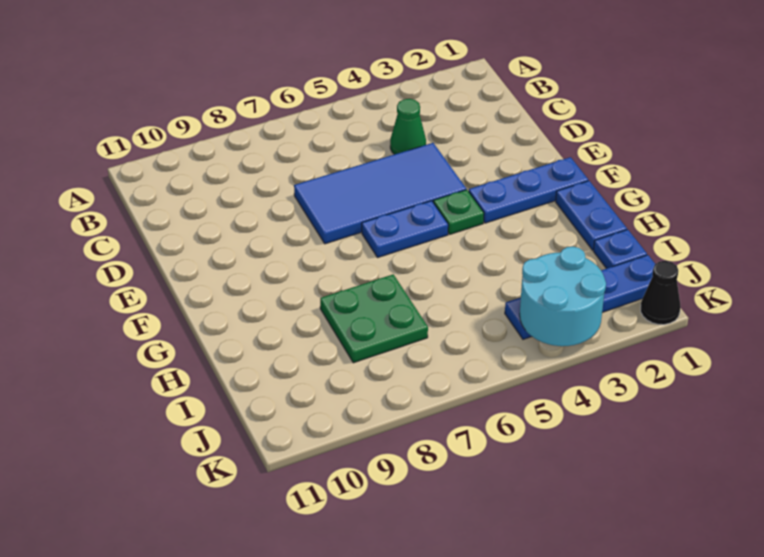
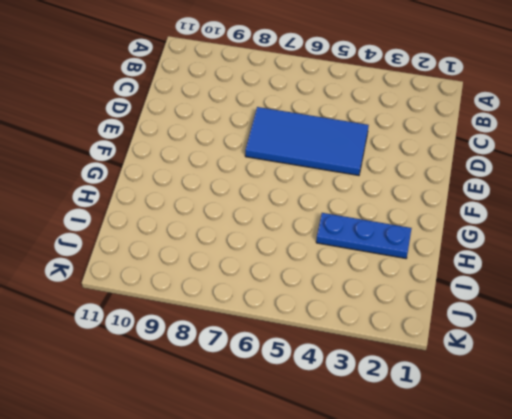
blue plate H2:H4 level 1 -> blue plate F1:F3 level 1
none -> green cone C4 level 1
none -> green plate F4 level 1

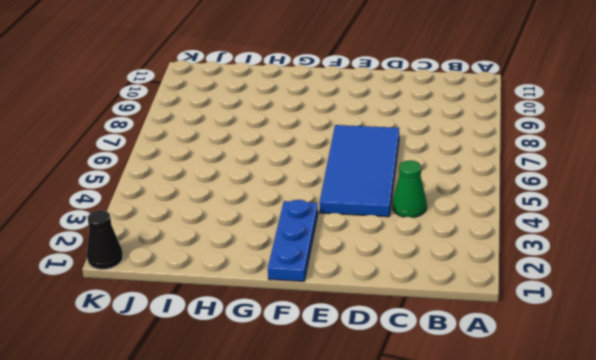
none -> green plate F4 level 1
none -> blue plate F5:F6 level 1

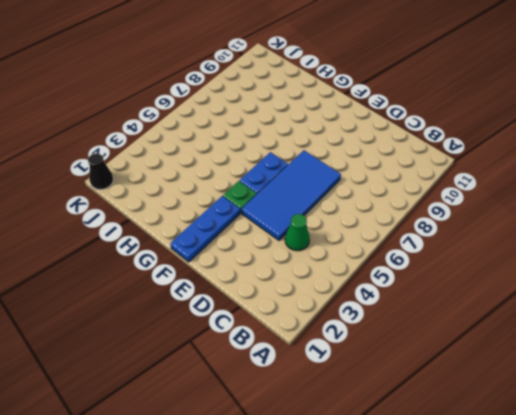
none -> blue plate G1:H1 level 1
none -> green plate H7:I8 level 1

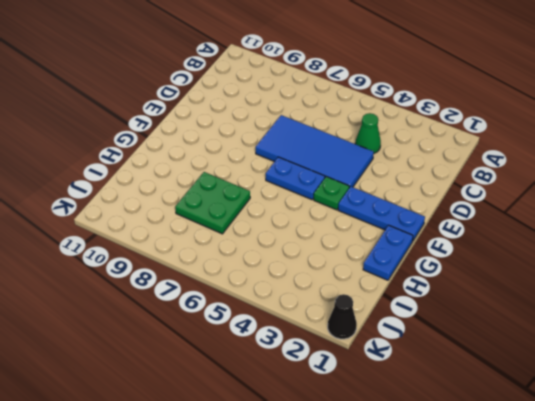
none -> blue plate I1 level 1
none -> blue plate J1:J4 level 1

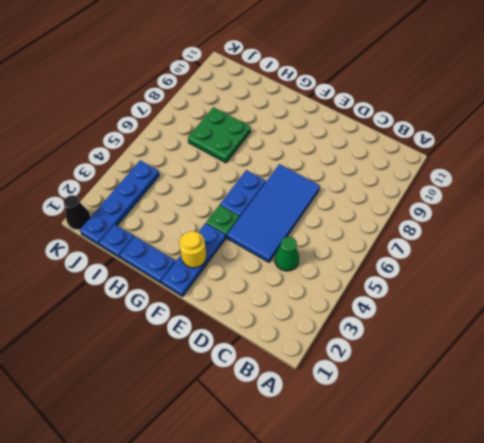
yellow round brick F2 level 2 -> none
none -> cyan round brick J3:K4 level 2

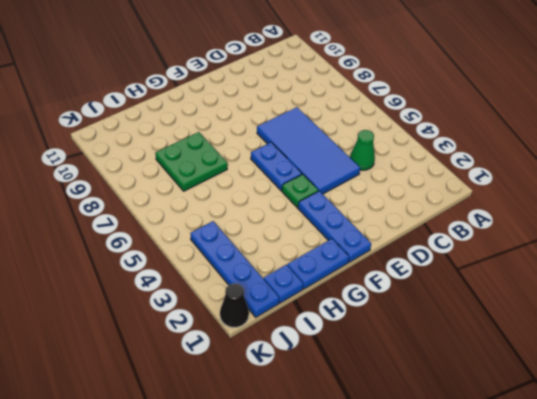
none -> cyan round brick J3:K4 level 2

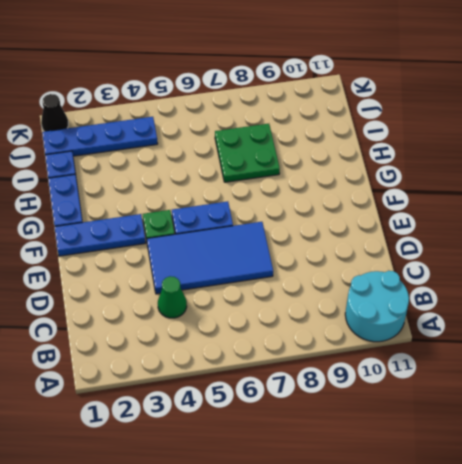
cyan round brick A10:B11 level 1 -> cyan round brick J3:K4 level 2

